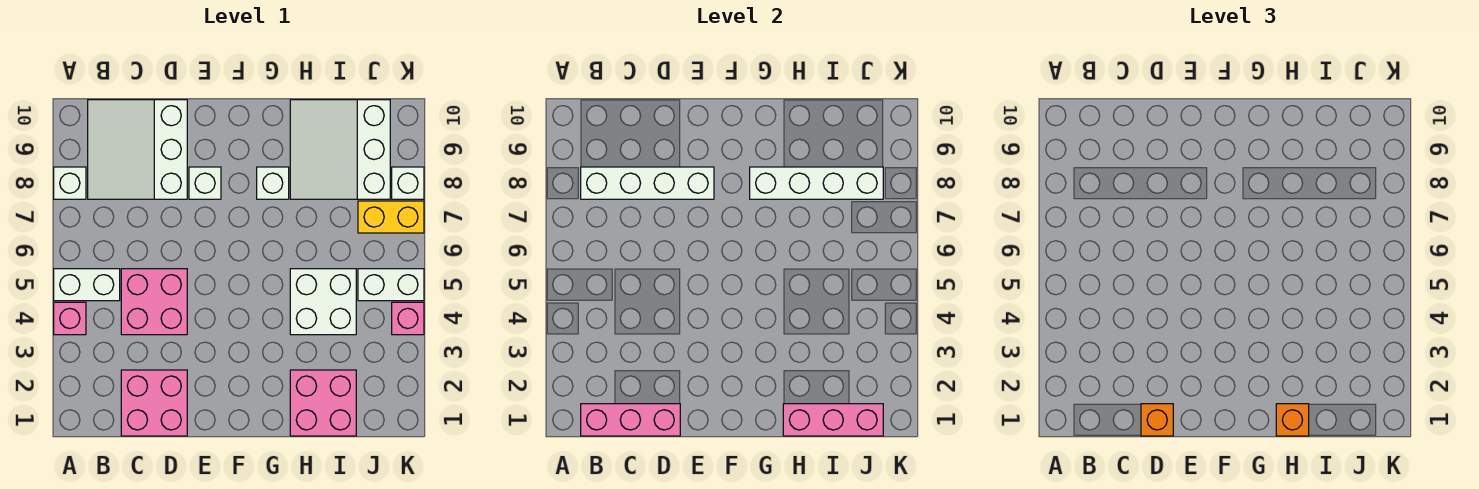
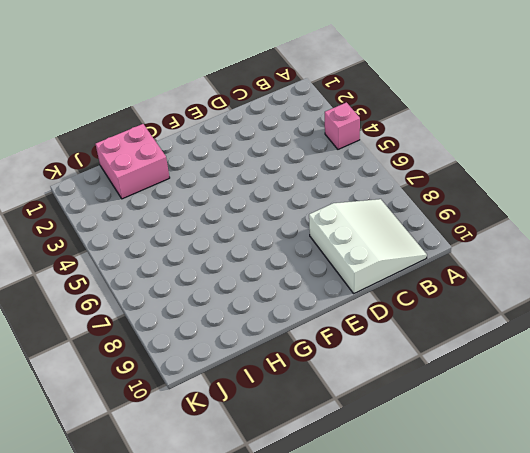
none -> white brick A5:B5 level 1
none -> white brick A8 level 1
none -> pink brick C1:D2 level 1

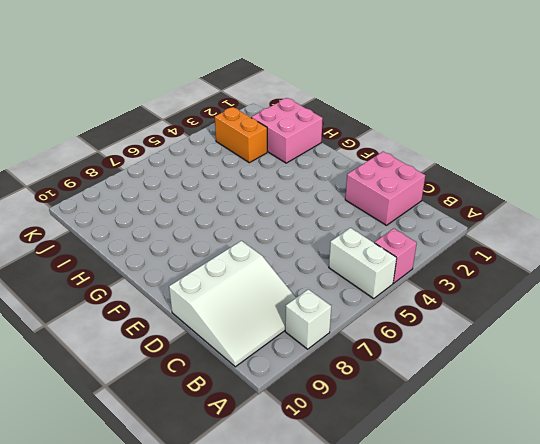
orange brick I3:J3 level 1 -> none
none -> pink brick C4:D5 level 1
none -> white brick E8 level 1
none -> white brick G8 level 1

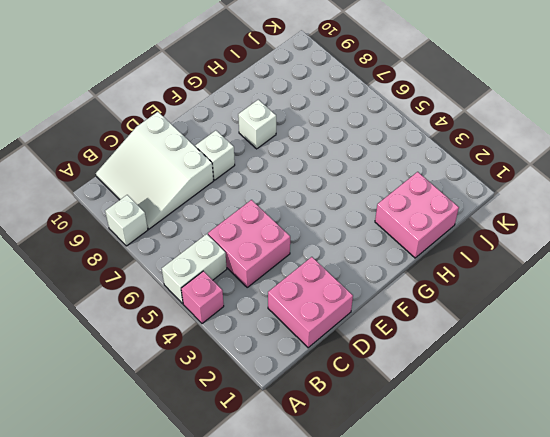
none -> white brick H4:I5 level 1
none -> white slope H8:J10 level 1 top J
none -> white brick J5:K5 level 1

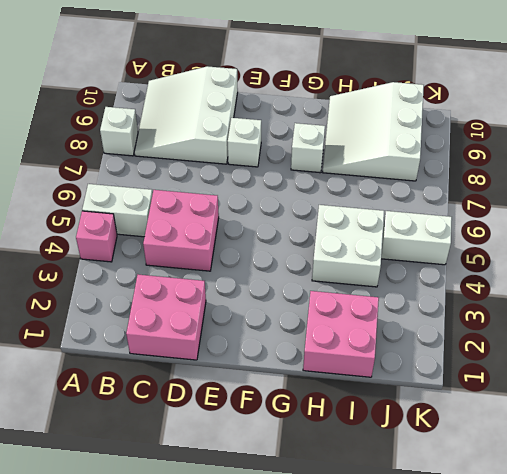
none -> yellow brick J7:K7 level 1
none -> pink brick K4 level 1
none -> white brick K8 level 1

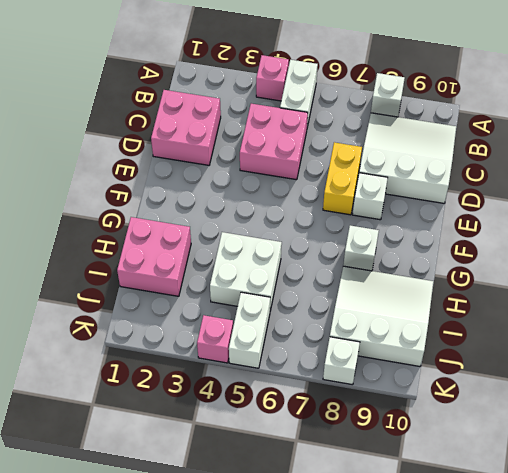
yellow brick D7:E7 level 1 -> yellow brick J7:K7 level 1
none -> pink brick B1:D1 level 2
none -> white brick B8:E8 level 2
none -> white brick G8:J8 level 2

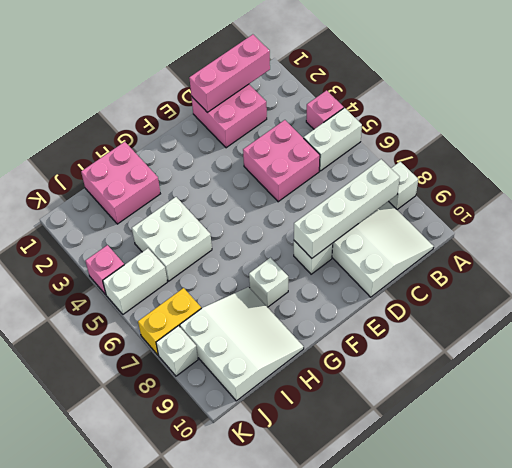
none -> white brick G8:J8 level 2
none -> pink brick H1:J1 level 2
none -> orange brick D1 level 3

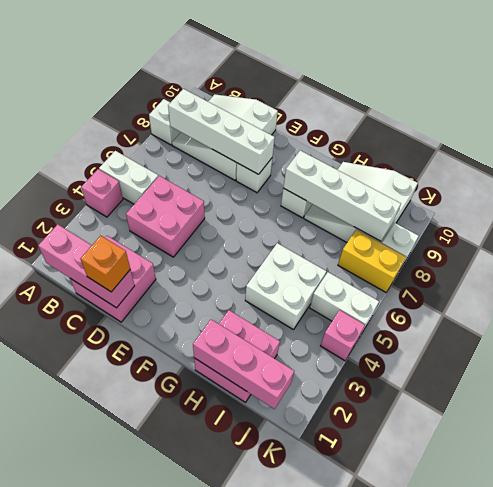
none -> orange brick H1 level 3

